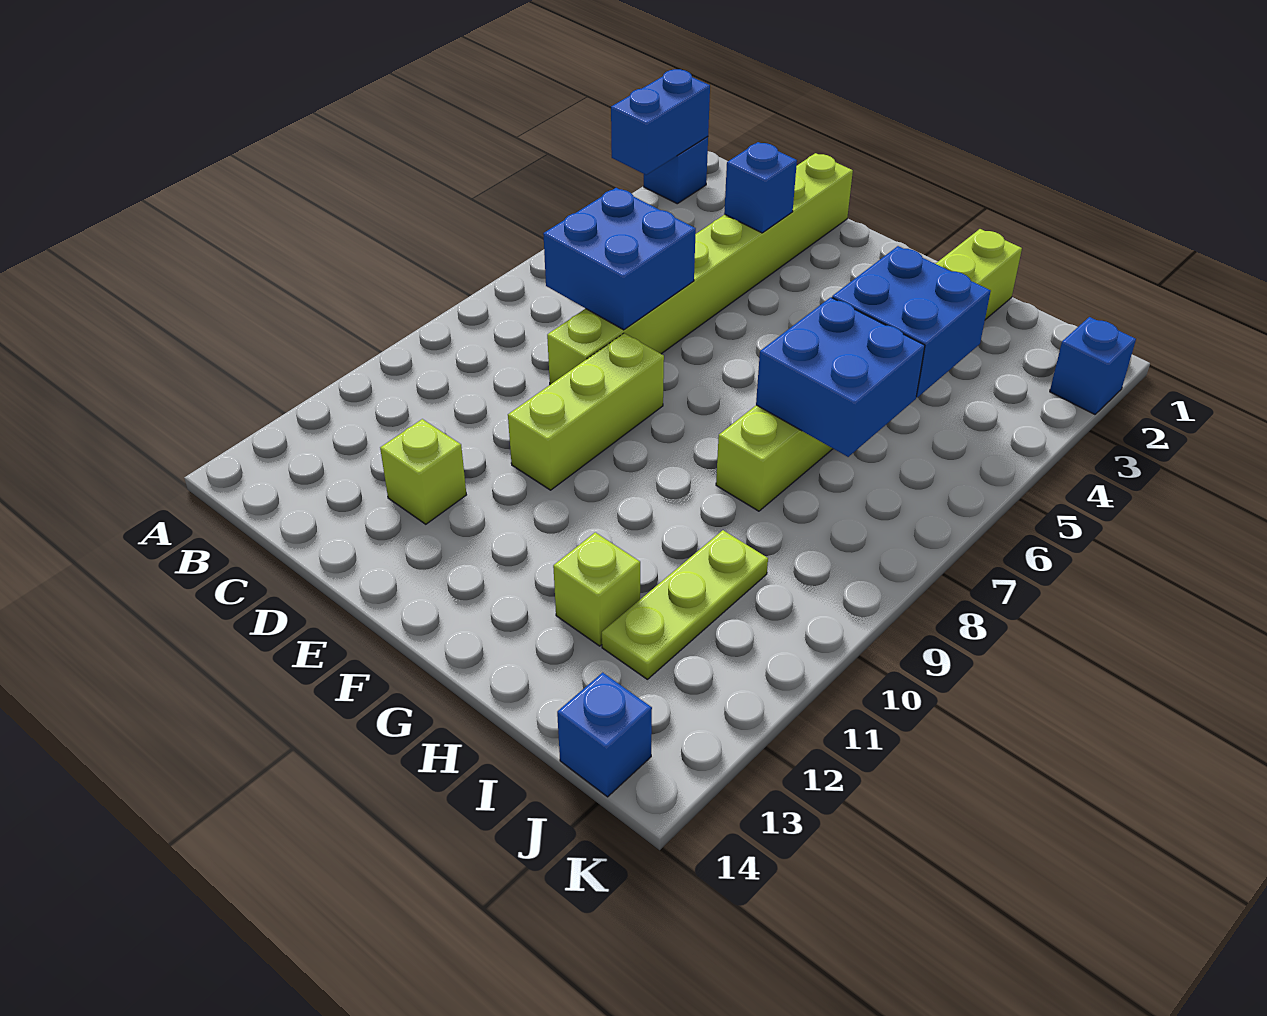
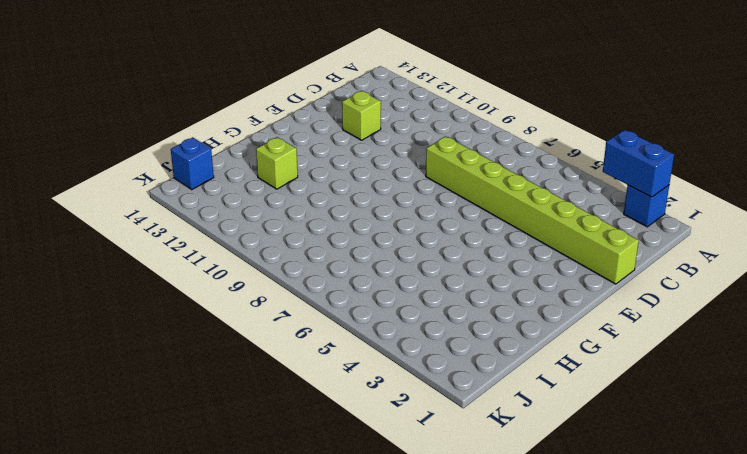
none -> lime brick E8:E10 level 1
none -> lime brick H1:H8 level 1
none -> lime plate I10:I12 level 1

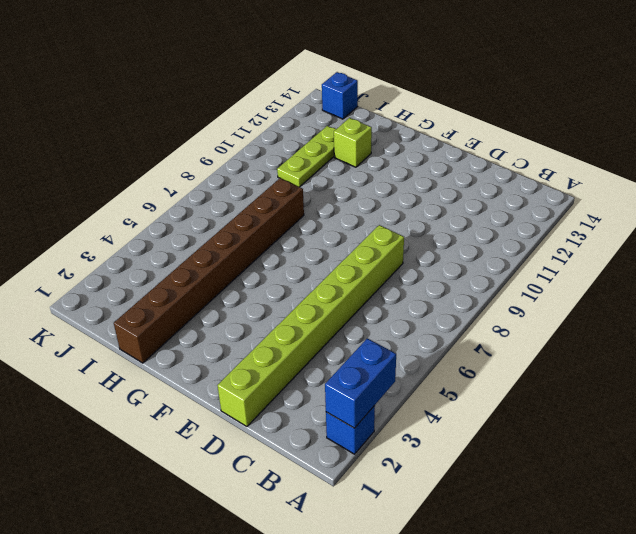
brown brick H1:H8 level 1 -> lime brick H1:H8 level 1
none -> lime brick D12 level 1
none -> lime brick E8:E10 level 1
none -> blue brick K2 level 1

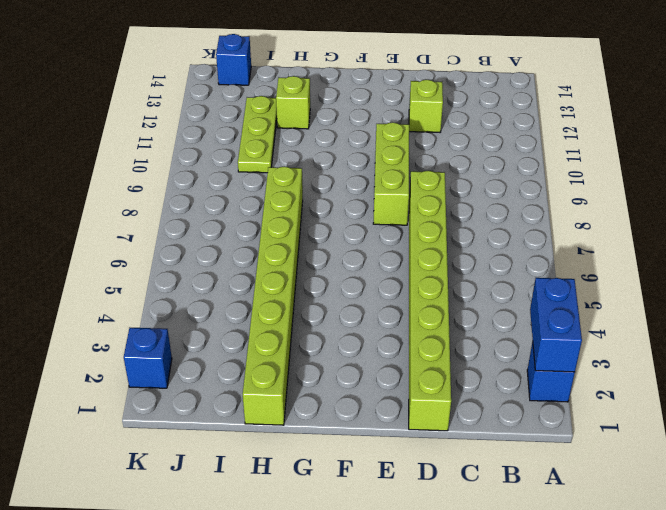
none -> blue brick C6:D7 level 2
none -> blue brick D3 level 2
none -> blue brick H4:I5 level 2

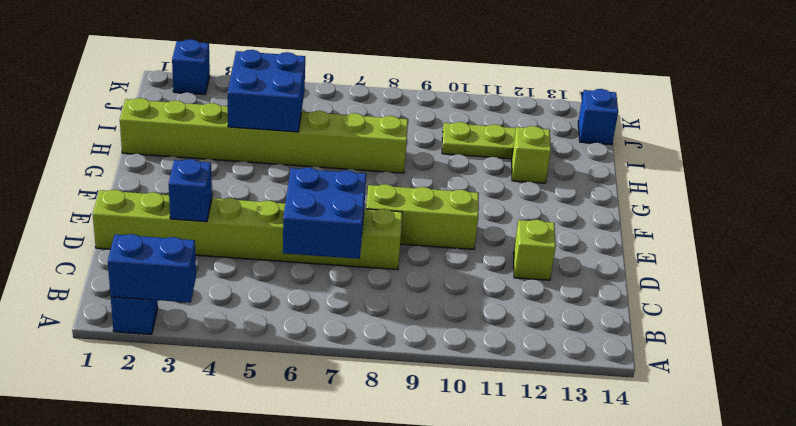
none -> blue brick H6:I7 level 2

